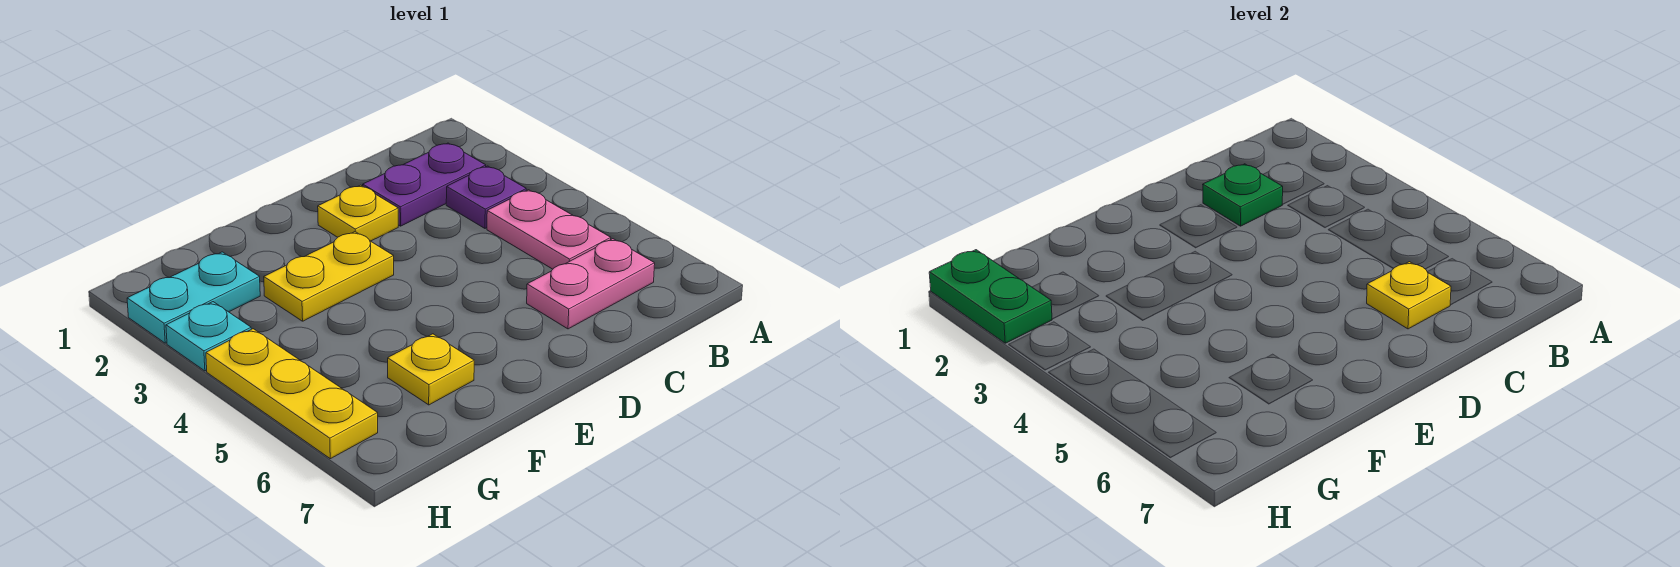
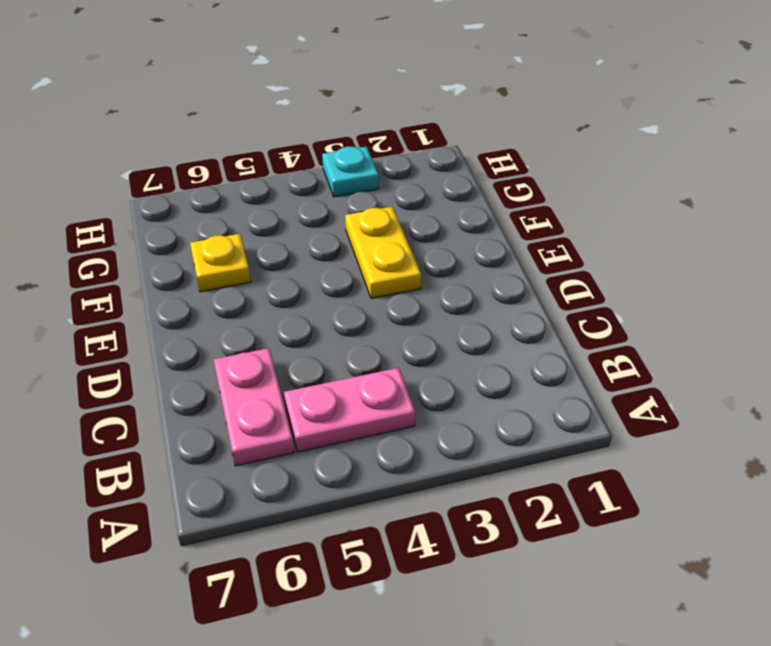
none -> purple plate B2:C2 level 1
none -> purple plate B3 level 1
none -> yellow plate D2 level 1

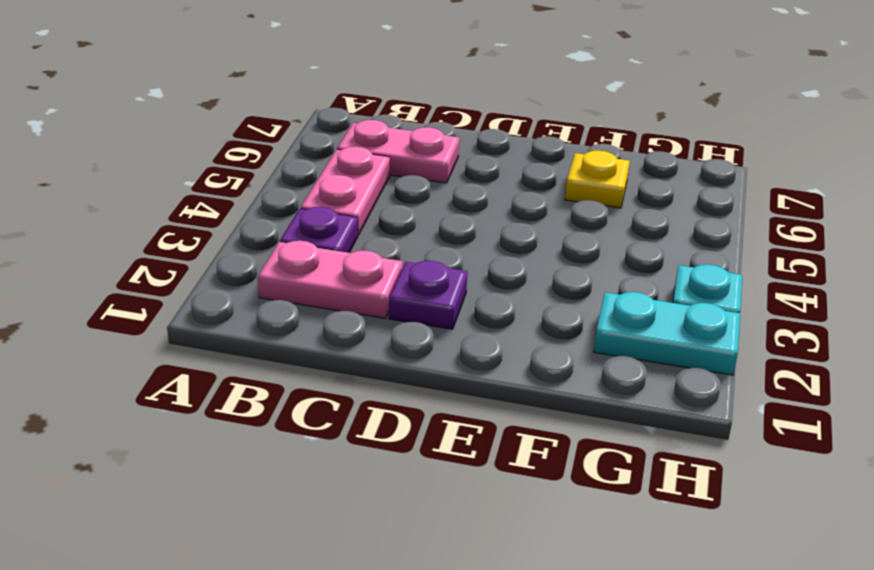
pink plate B2:C2 level 1 -> purple plate B2:C2 level 1
purple plate D2 level 1 -> yellow plate D2 level 1
none -> yellow plate E3:F3 level 1
none -> yellow plate H4:H6 level 1
none -> green plate C2 level 2

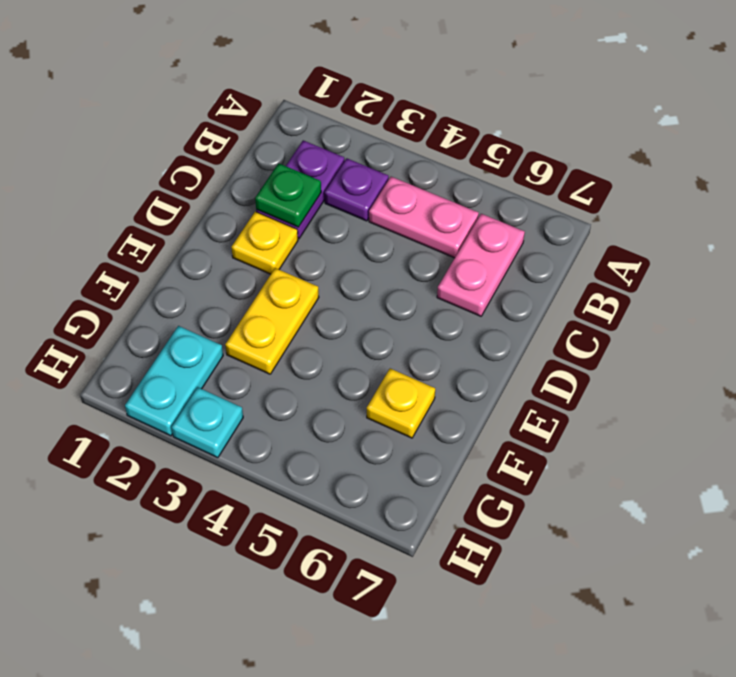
none -> yellow plate H4:H6 level 1
none -> yellow plate C6 level 2
none -> green plate H1:H2 level 2

